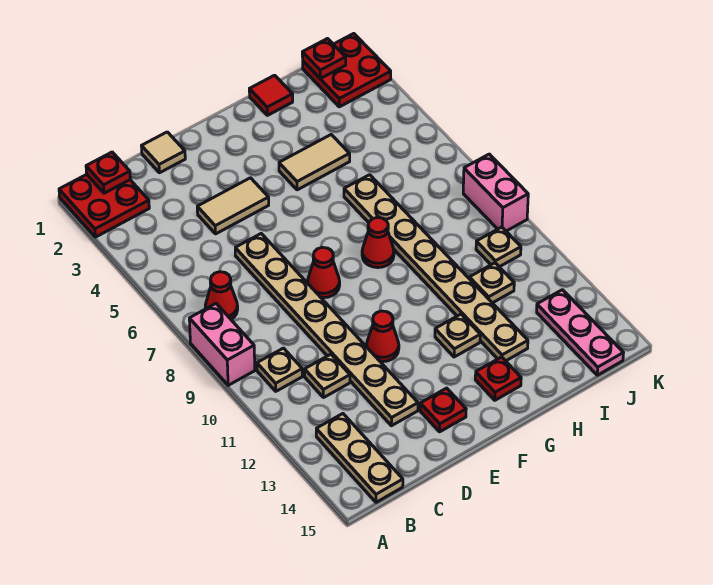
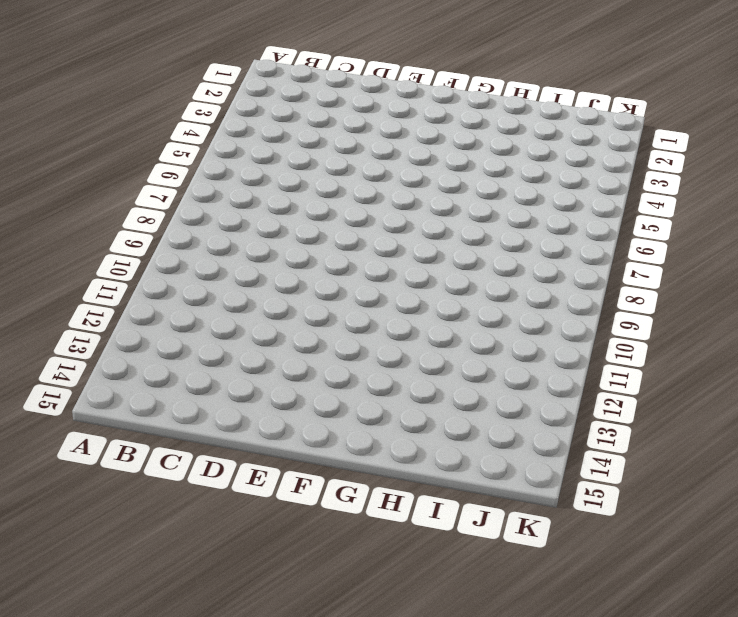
none -> red plate A1:B2 level 1
none -> pink brick A8:A9 level 1
none -> red cone B7 level 1

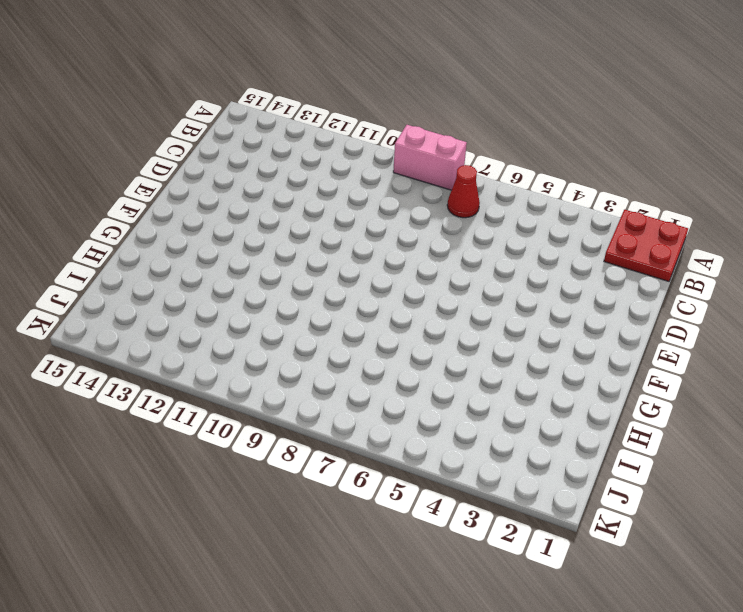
none -> tan plate B10 level 1
none -> tan plate B13:B15 level 1
none -> tan plate C11 level 1

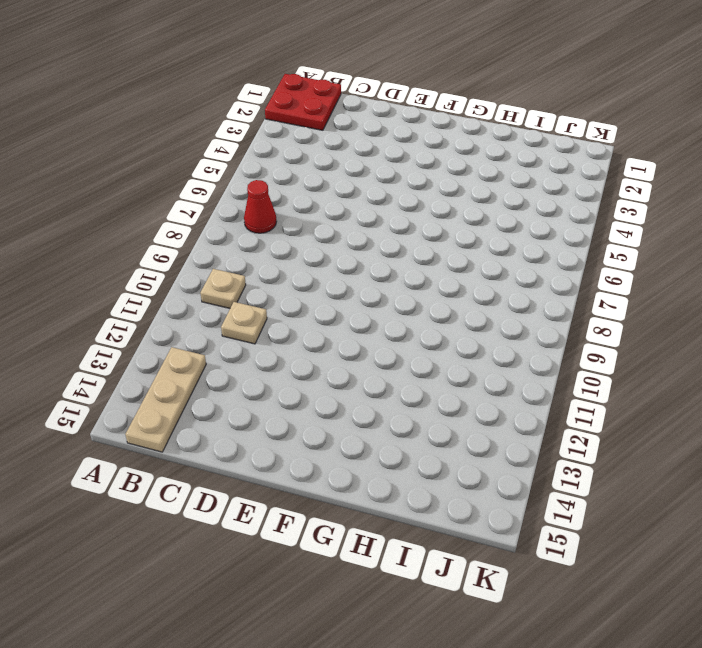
none -> pink brick A8:A9 level 1
none -> tan tile D1 level 1
none -> tan tile D4:E4 level 1

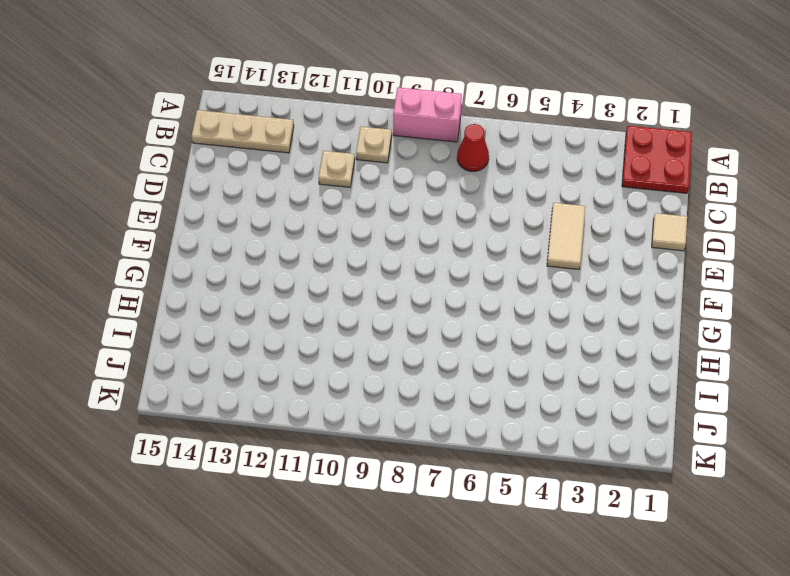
none -> tan plate D6:D13 level 1
none -> red cone E8 level 1
none -> red cone E11 level 1

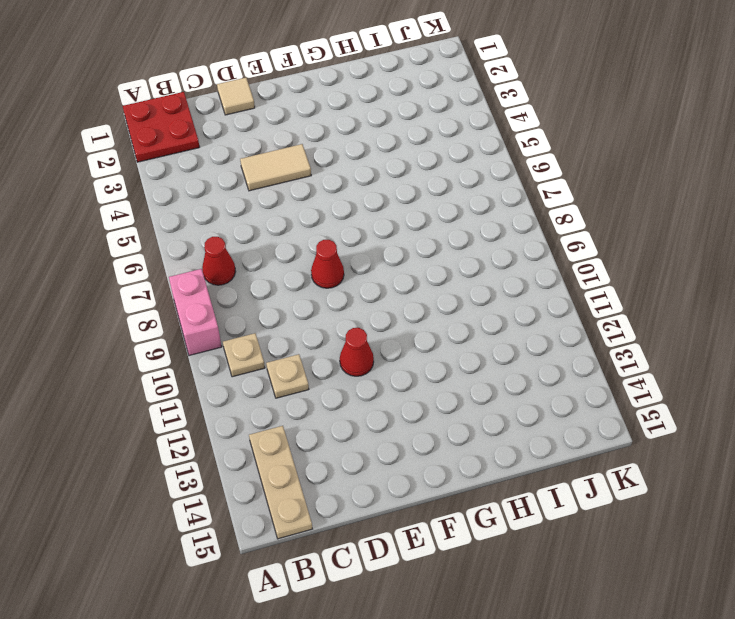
none -> tan plate D6:D13 level 1
none -> red plate E14 level 1
none -> tan tile G4:H4 level 1

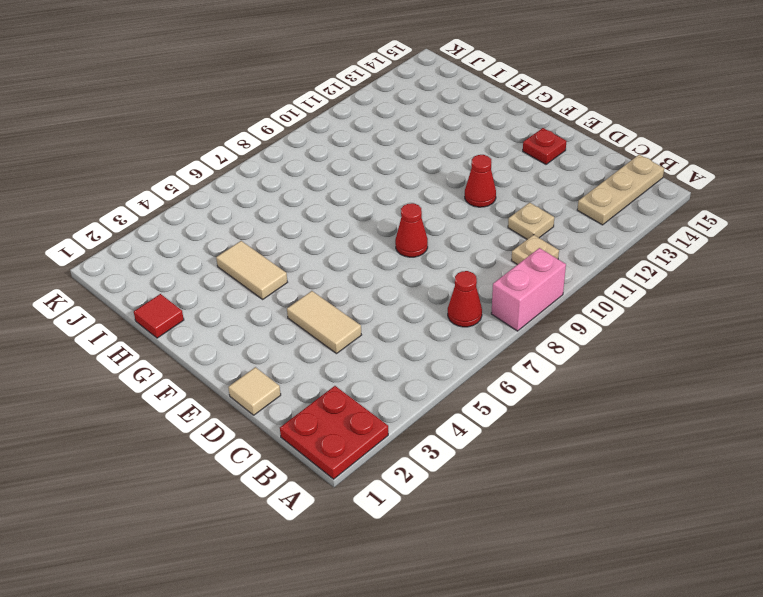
none -> tan plate D6:D13 level 1
none -> red cone G8 level 1
none -> tan plate G12 level 1

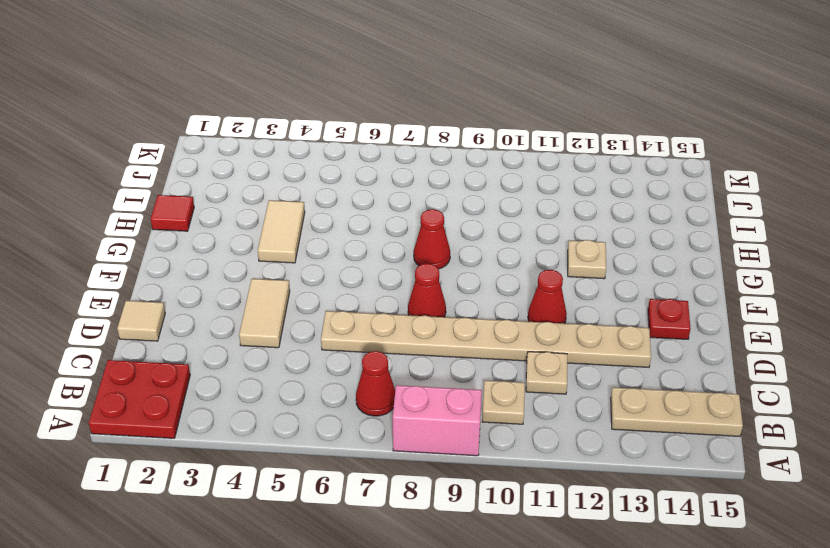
none -> red plate G14 level 1
none -> tan plate H6:H13 level 1
none -> tan plate I11 level 1

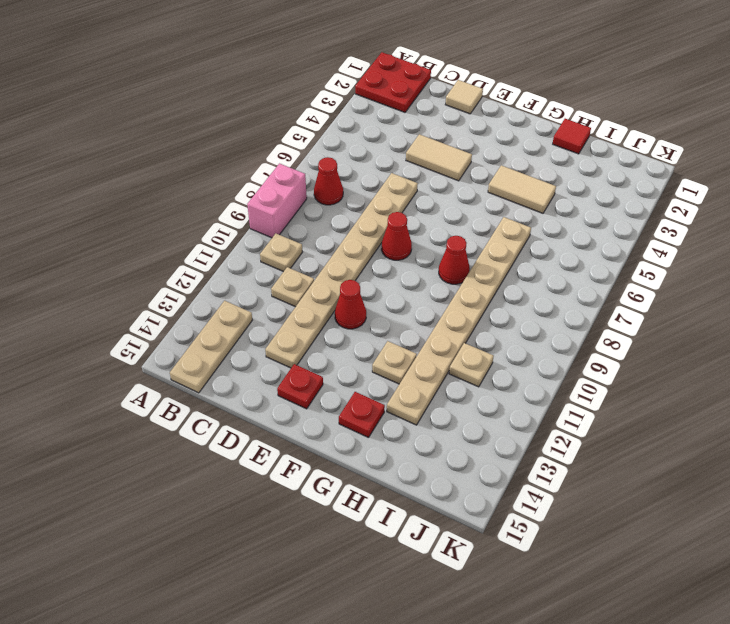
none -> red plate J1:K2 level 1
none -> tan plate J10 level 1
none -> pink plate J13:J15 level 1

